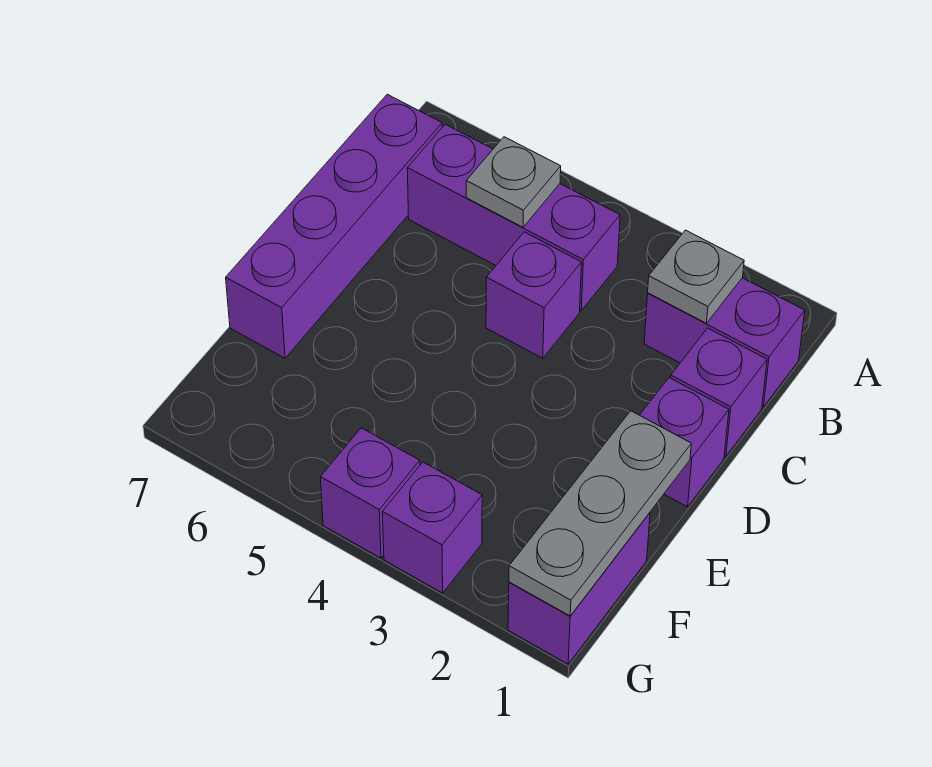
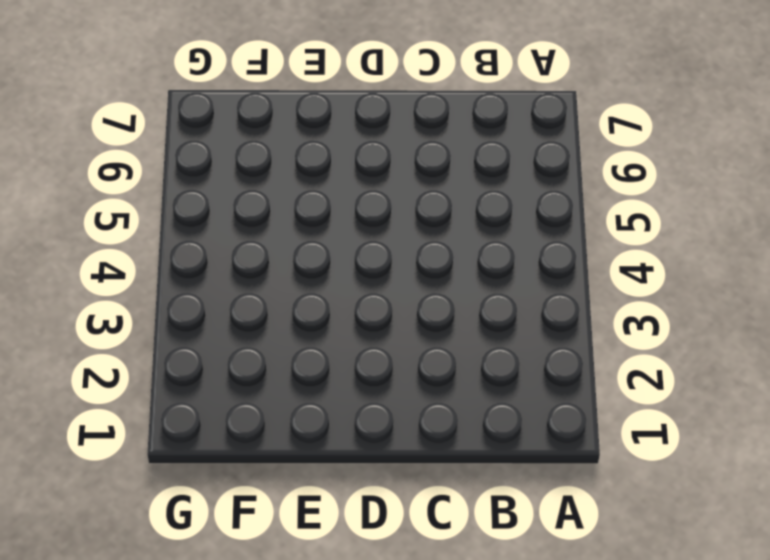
none -> purple brick B1:B2 level 1
none -> purple brick B4:B6 level 1
none -> purple brick B7:E7 level 1

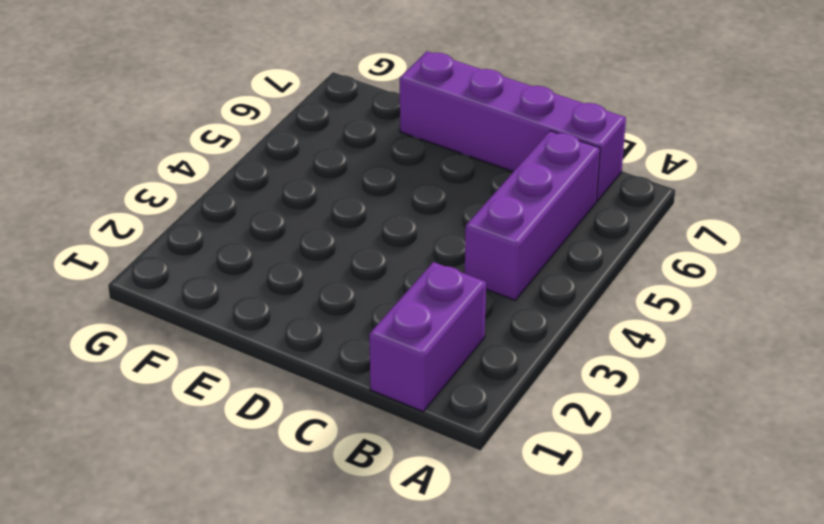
none -> purple brick C1 level 1
none -> purple brick C4 level 1
none -> purple brick D1 level 1

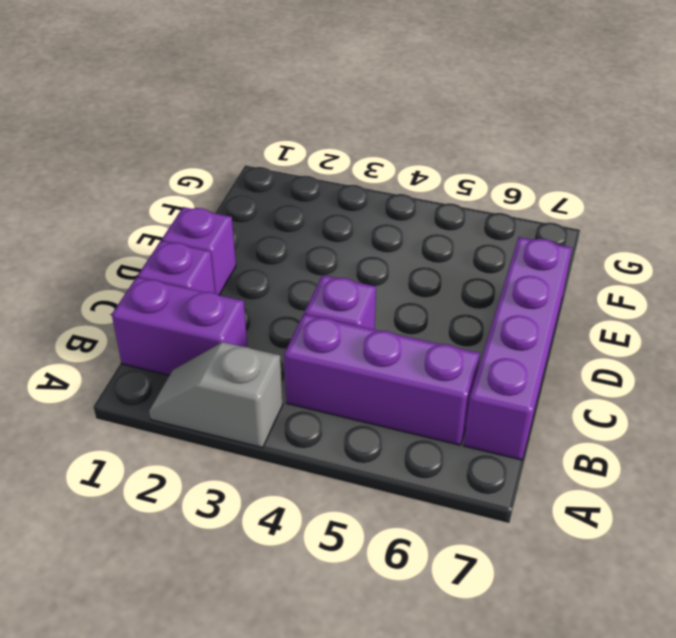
grey slope A2:A3 level 1 top 3 -> none
none -> purple brick F1:G1 level 1
none -> purple brick G3 level 1
none -> purple brick G4 level 1

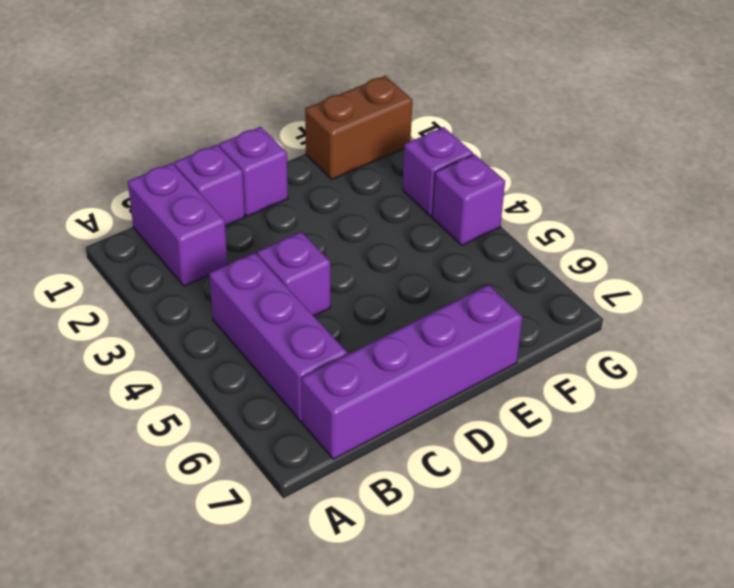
brown brick F1:G1 level 1 -> purple brick F1:G1 level 1
none -> grey plate B2 level 2
none -> grey plate B5 level 2
none -> grey plate E1:G1 level 2

